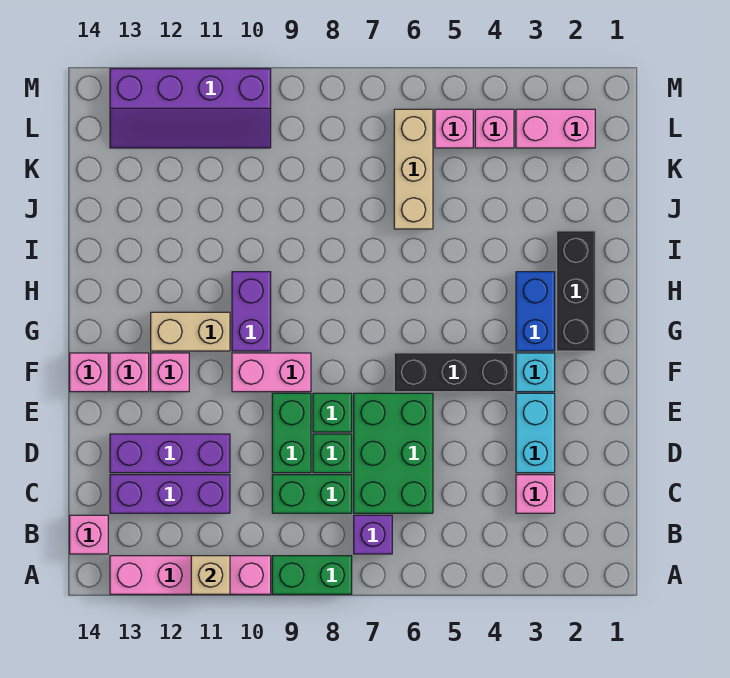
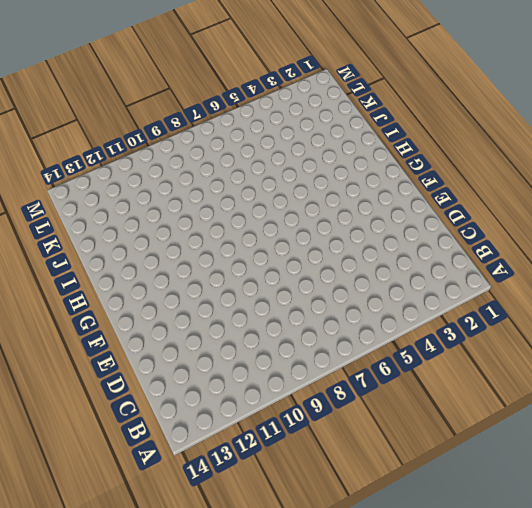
none -> green brick A8:A9 level 1
none -> pink brick A10:A13 level 1
none -> purple brick B7 level 1

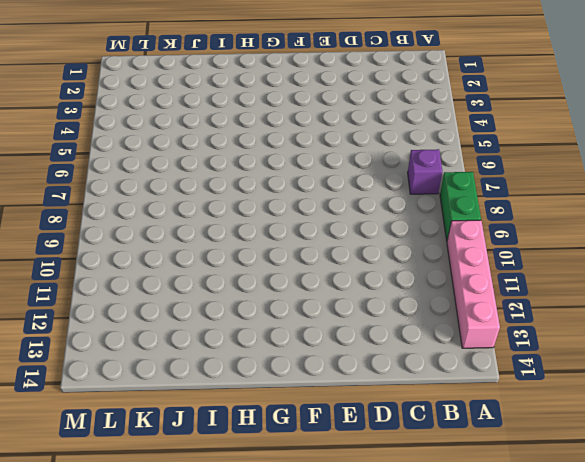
none -> pink brick B14 level 1
none -> pink brick C3 level 1
none -> green brick C6:E7 level 1

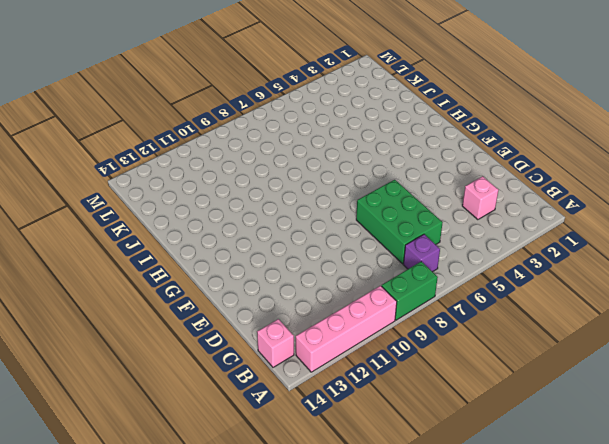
none -> green brick C8:C9 level 1
none -> purple brick C11:C13 level 1
none -> cyan brick D3:E3 level 1

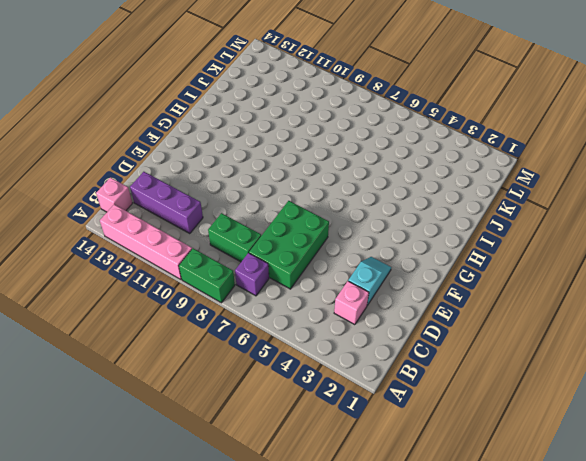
cyan slope D3:E3 level 1 top D -> cyan brick D3:E3 level 1
none -> green brick D8 level 1
none -> green brick D9:E9 level 1
none -> purple brick D11:D13 level 1

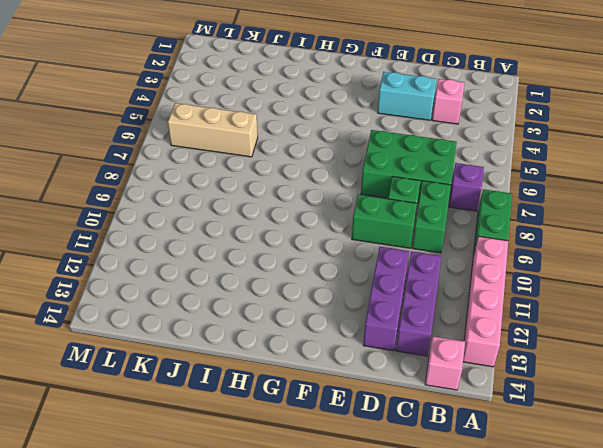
none -> green brick E8 level 1
none -> cyan brick F3 level 1
none -> black brick F4:F6 level 1

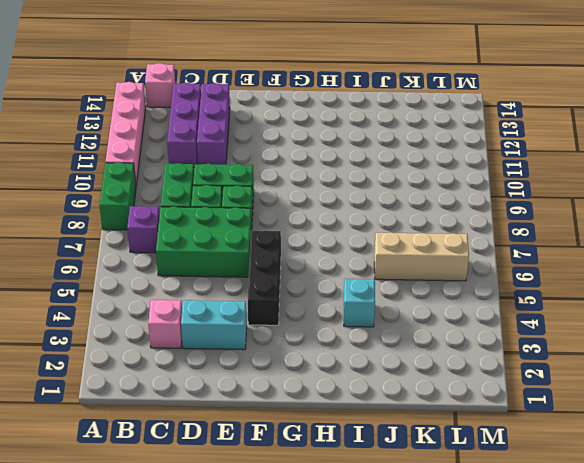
cyan brick I4 level 1 -> cyan brick F3 level 1
none -> pink brick F9:F10 level 1
none -> pink brick F12 level 1
none -> pink brick F13 level 1

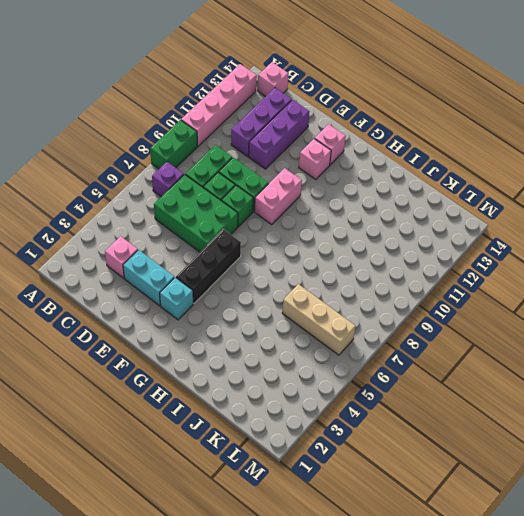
none -> pink brick F14 level 1
none -> black brick G2:I2 level 1
none -> blue brick G3:H3 level 1

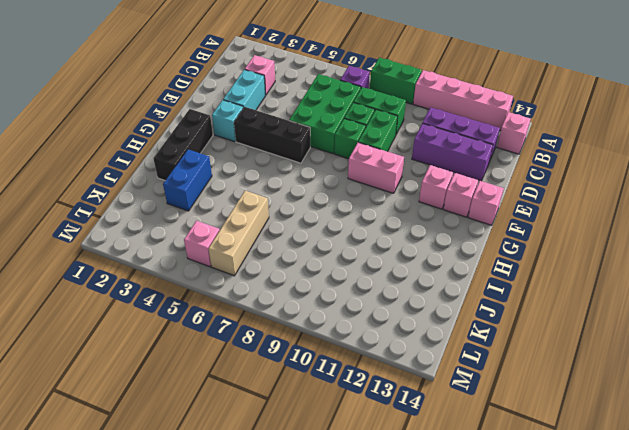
blue brick I3:J3 level 1 -> blue brick G3:H3 level 1
none -> purple brick G10:H10 level 1
none -> tan brick G11:G12 level 1
none -> pink brick L2:L3 level 1

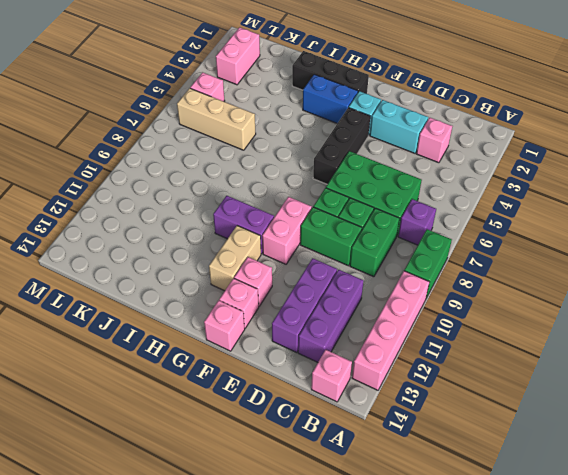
none -> pink brick L4 level 1
none -> purple slope L10:M13 level 1 top M
none -> tan brick A11 level 2

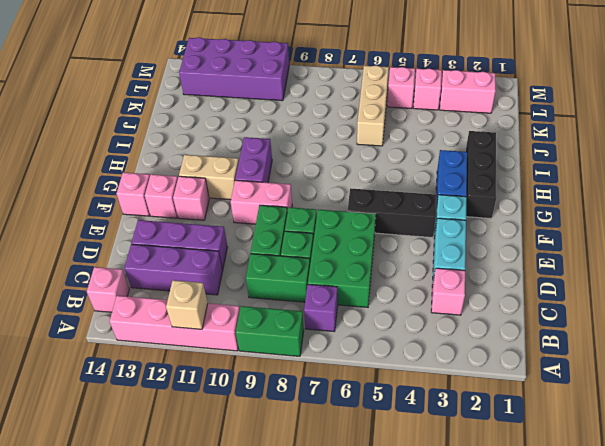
purple brick L10:M13 level 1 -> purple slope L10:M13 level 1 top M

